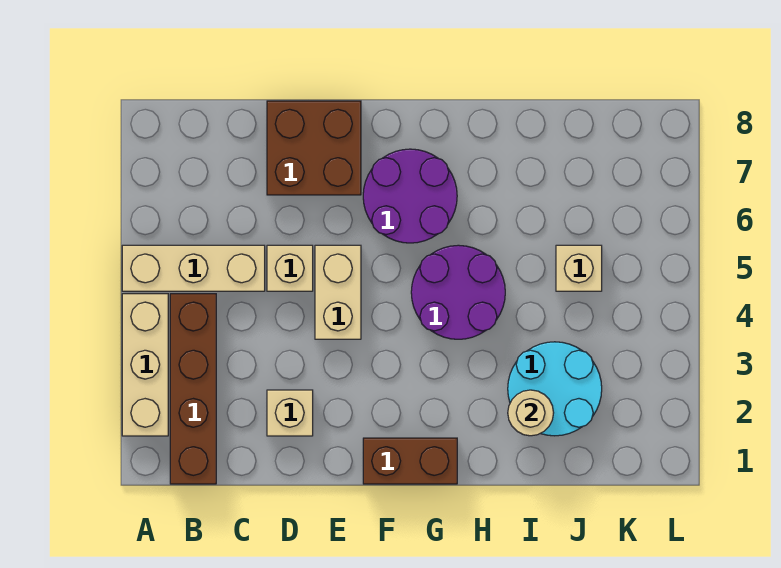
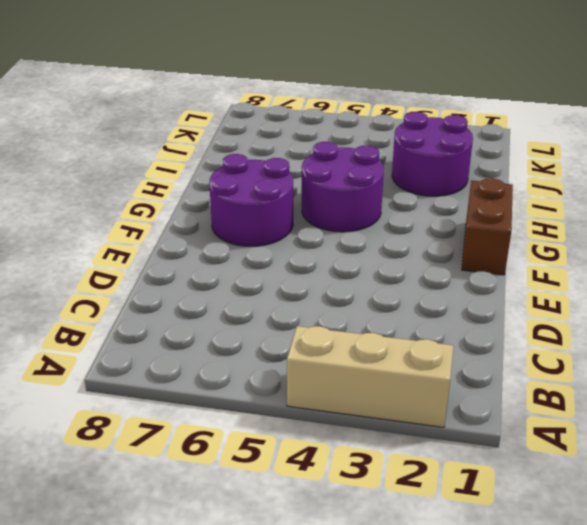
purple round brick I2:J3 level 1 -> cyan round brick I2:J3 level 1
none -> tan brick A5:C5 level 1
none -> brown brick B1:B4 level 1
none -> tan brick D2 level 1

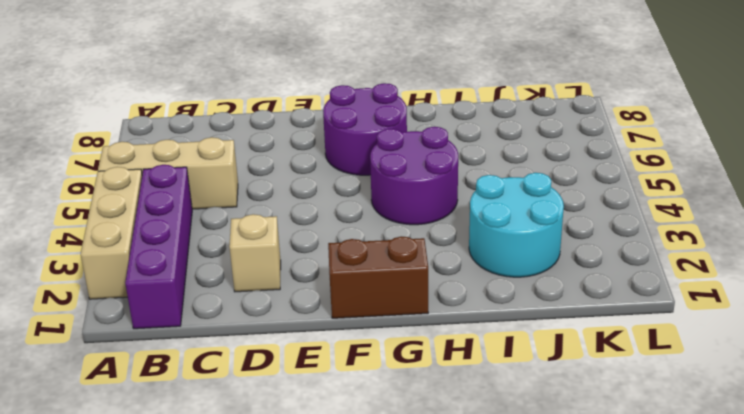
purple brick B1:B4 level 1 -> brown brick B1:B4 level 1
none -> tan brick D5 level 1
none -> brown brick D7:E8 level 1
none -> tan brick E4:E5 level 1

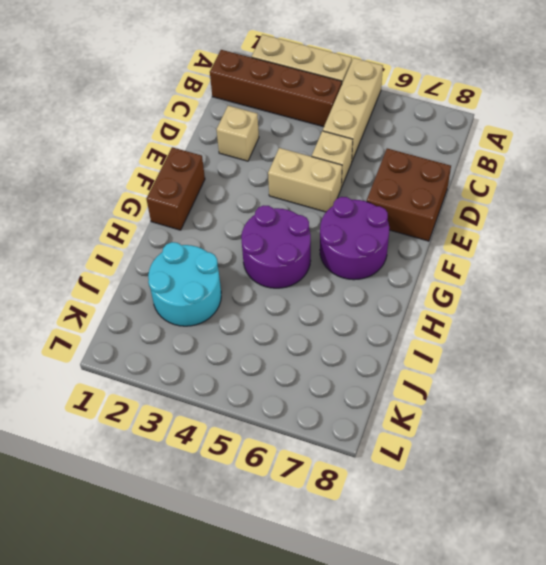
none -> tan brick J5 level 1
none -> tan round brick I2 level 2

